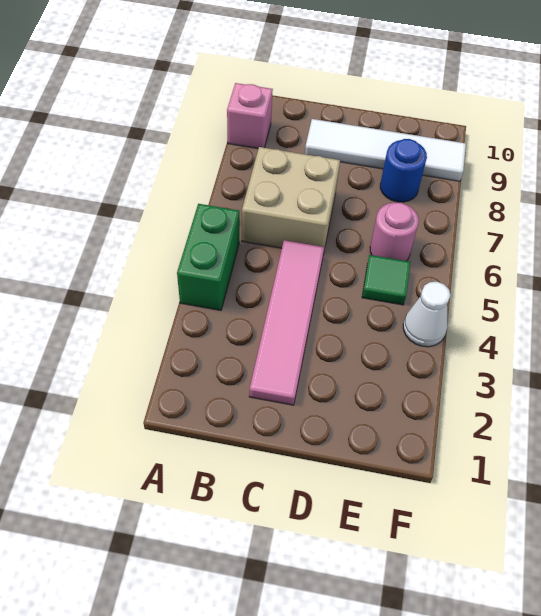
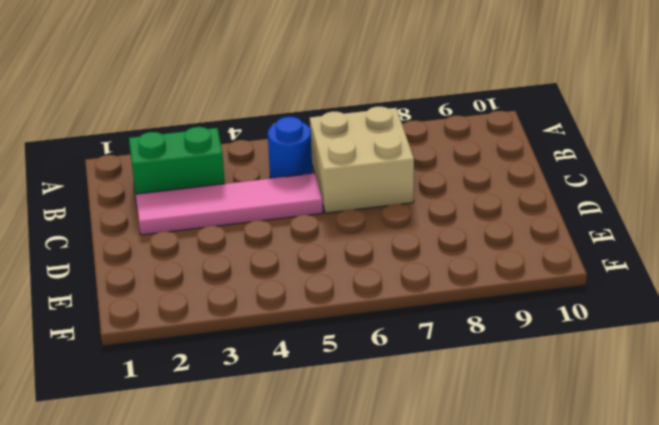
green brick B2:B3 level 1 -> green brick A4:A5 level 1
blue round brick B5 level 1 -> blue round brick E8 level 1
none -> pink brick A9 level 1
none -> white tile C9:F9 level 1

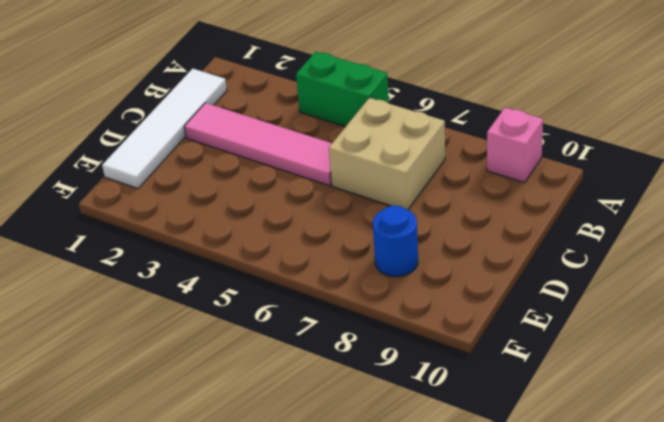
white tile B1:E1 level 1 -> white tile C9:F9 level 1
none -> green tile E5 level 1
none -> pink round brick E6 level 1

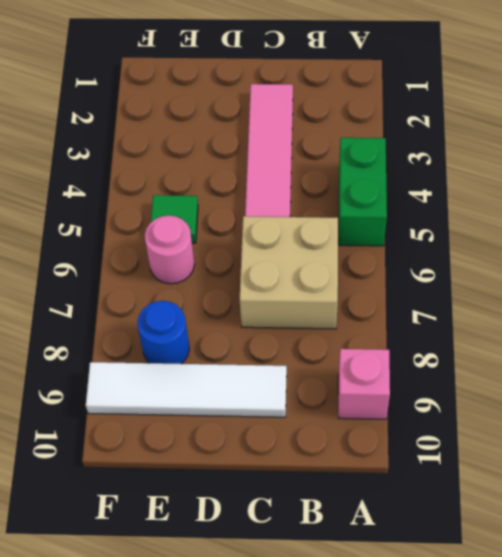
none -> white cone F4 level 1

